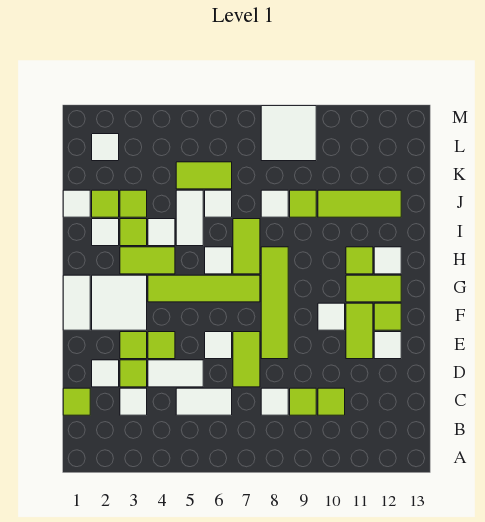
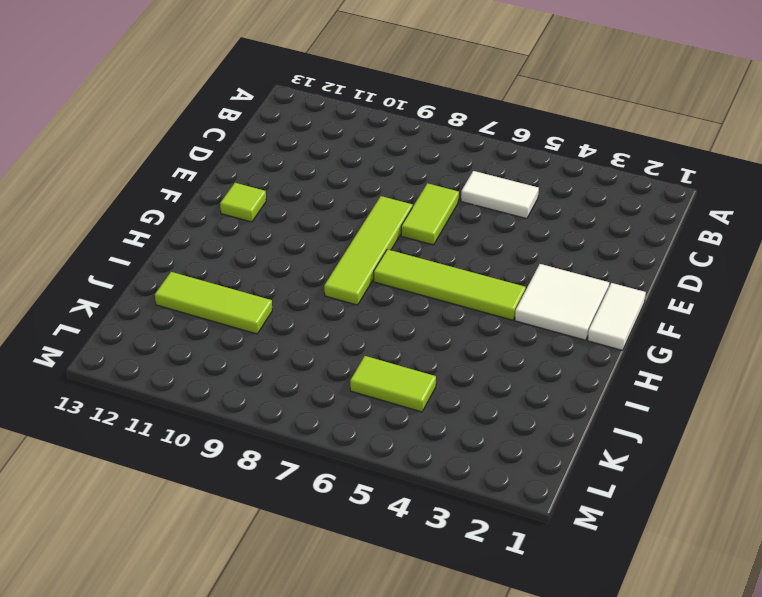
none -> lime tile C1 level 1
none -> white tile C3 level 1
none -> white tile C8 level 1
none -> lime tile C9 level 1

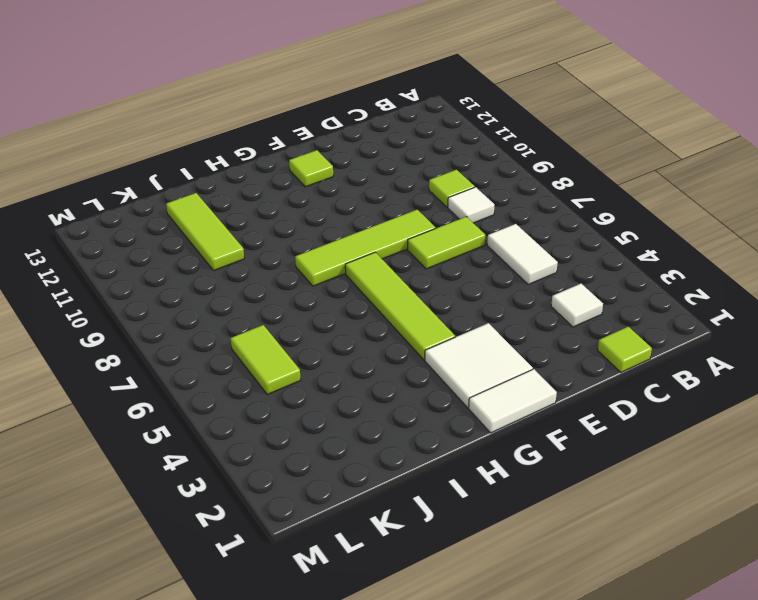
none -> lime tile C10 level 1
none -> white tile D2 level 1
none -> lime tile D3 level 1
none -> white tile D4:D5 level 1

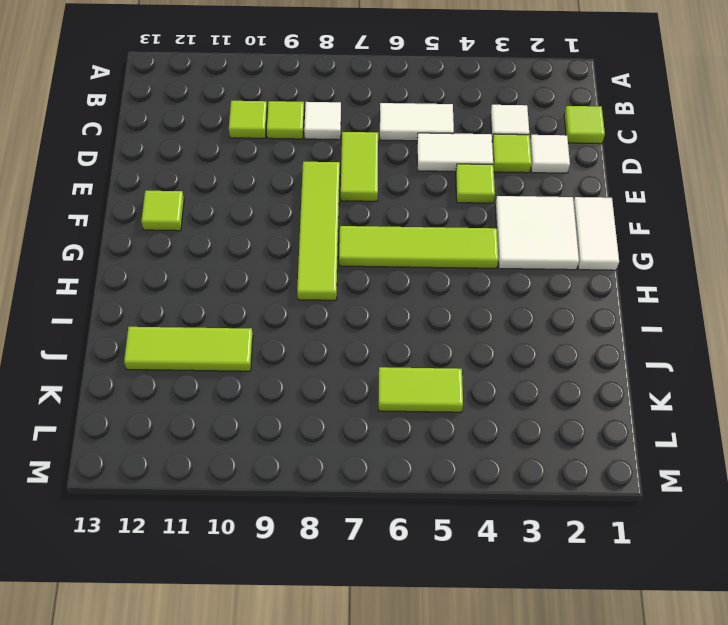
none -> lime tile E3 level 1
none -> white tile E6 level 1
none -> lime tile E11:F11 level 1
none -> white tile E12 level 1

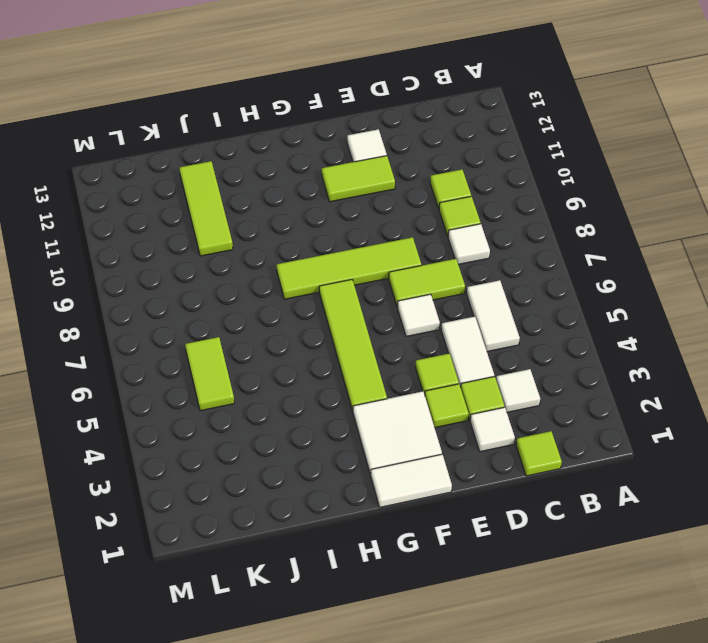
none -> white tile F10 level 1
none -> lime tile F12 level 1
none -> lime tile G11:G12 level 1
none -> lime tile H3:H4 level 1

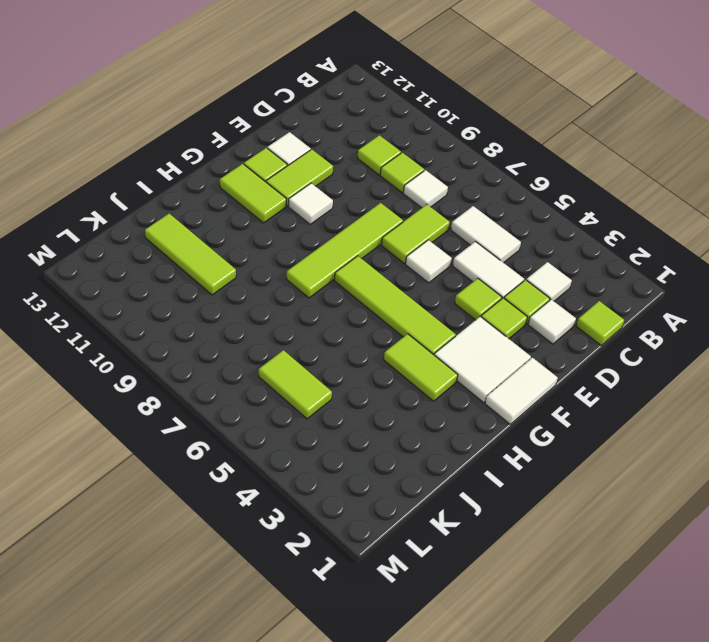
none -> white tile H6 level 1
none -> lime tile H7:I7 level 1
none -> lime tile H11 level 1
none -> white tile H12 level 1

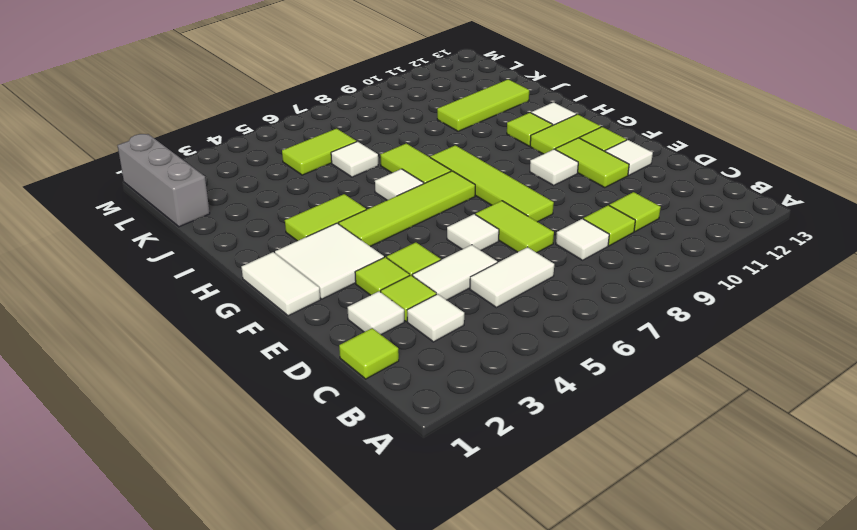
grey brick K1:M1 level 1 -> none
none -> white tile I2 level 1
none -> lime tile I3 level 1
none -> white tile I4 level 1
none -> white tile I5:J5 level 1

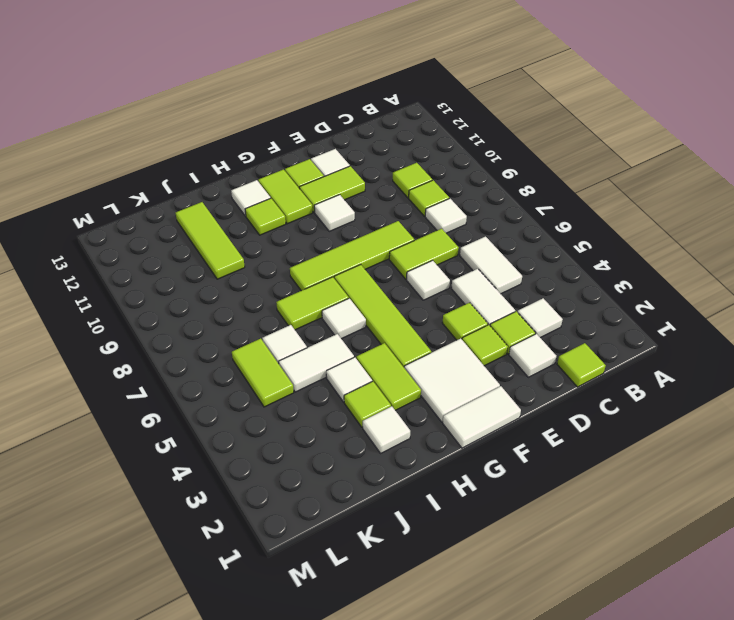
none -> white tile J1 level 1
none -> lime tile J2 level 1
none -> lime tile J3 level 1
none -> white tile J8 level 1

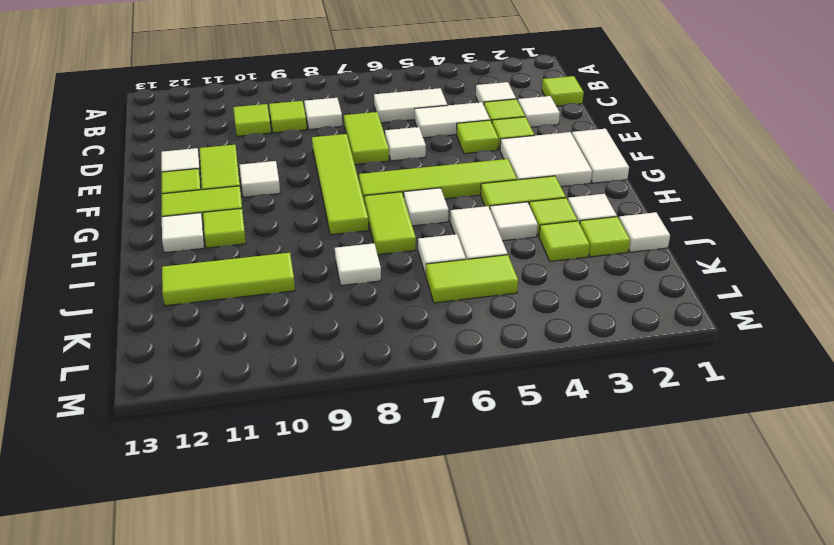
none -> lime tile J9 level 1
none -> white tile L2 level 1
none -> white tile L8:M9 level 1

